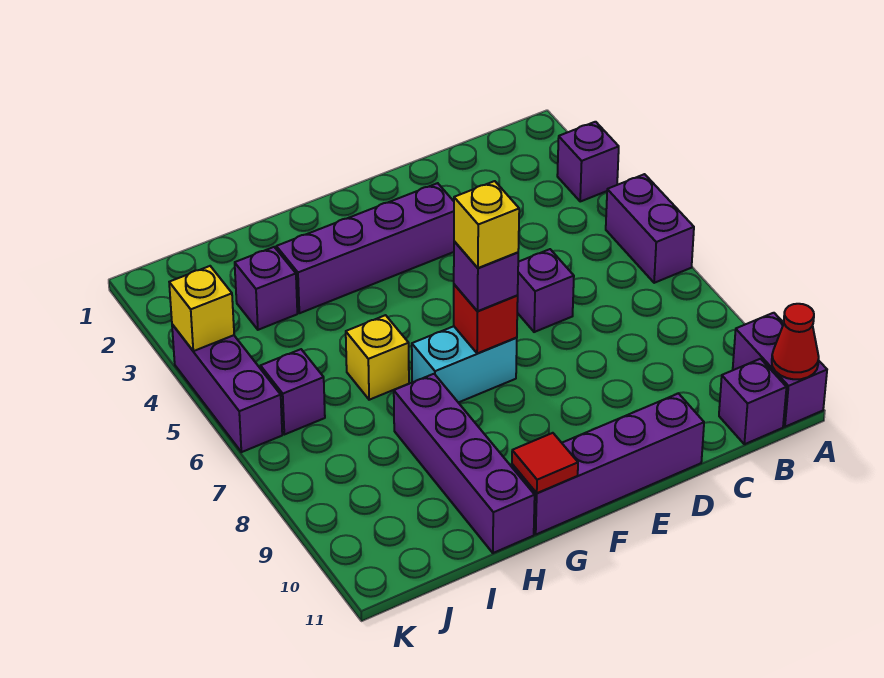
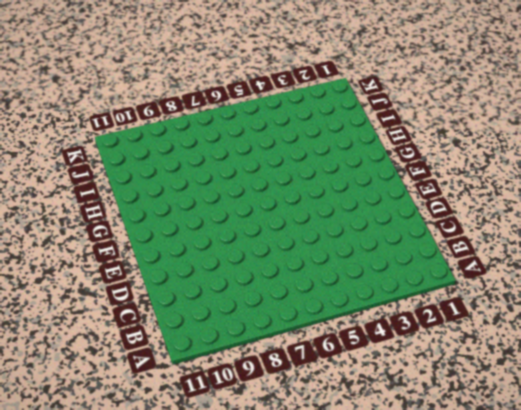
none -> purple brick A3 level 1
none -> purple brick A5:A6 level 1
none -> purple brick A10:A11 level 1

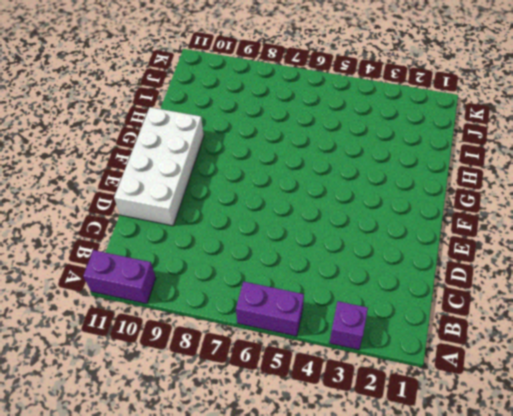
white brick D10:G11 level 1 -> purple brick D11:G11 level 1
none -> purple brick B11 level 1
none -> purple brick D6 level 1
none -> purple brick E3:H3 level 1

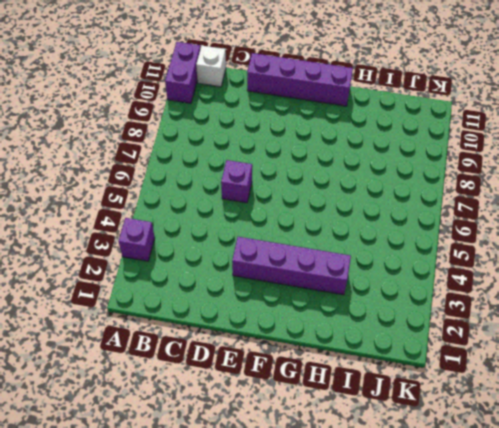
white brick B11 level 1 -> purple brick B11 level 1
none -> purple brick A5:A6 level 1
none -> cyan brick F7:G7 level 1
none -> yellow brick H6 level 1

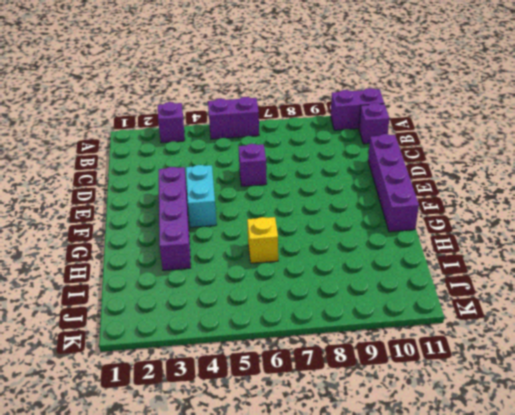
cyan brick E4:F4 level 1 -> cyan brick F7:G7 level 1
none -> purple brick H8:H11 level 1
none -> purple brick I3 level 1
none -> purple brick J6 level 1

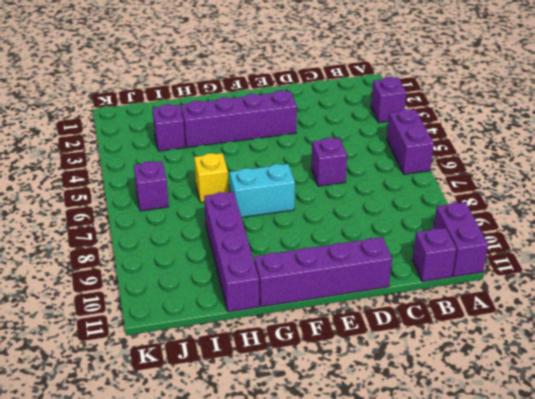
none -> purple brick K4:K6 level 1
none -> red cone A11 level 2
none -> red brick F7 level 2

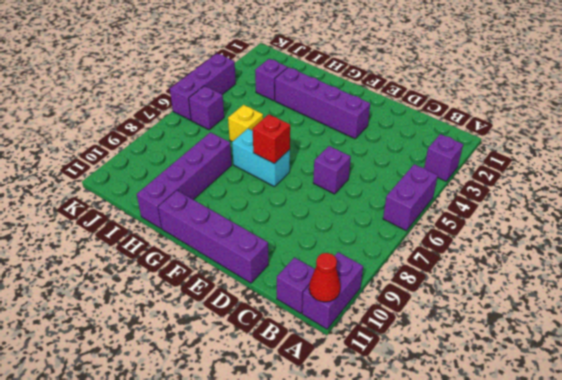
none -> red tile G11 level 2
none -> yellow brick K4 level 2
none -> purple brick F7 level 3

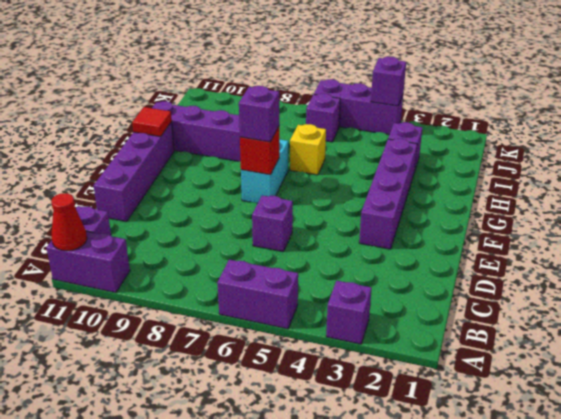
purple brick K4 level 2 -> yellow brick K4 level 2
none -> yellow brick F7 level 4

